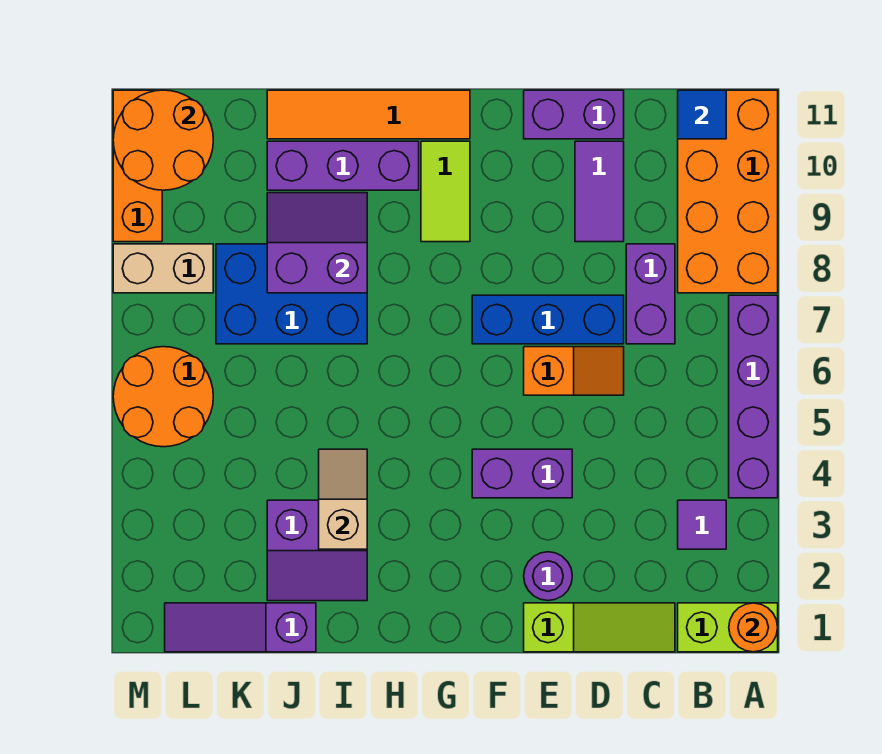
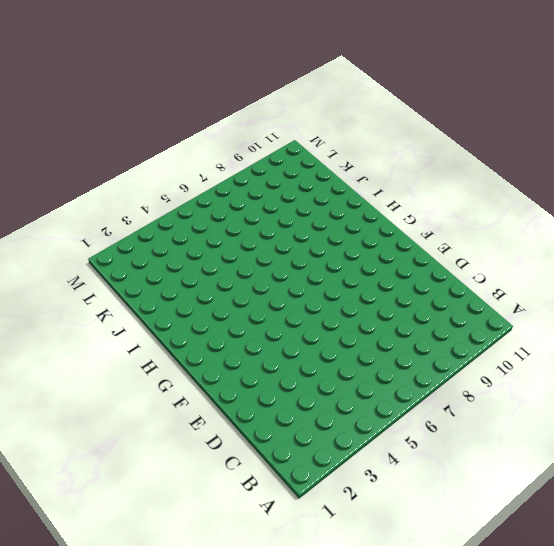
none -> lime brick A1:B1 level 1
none -> purple brick A4:A7 level 1
none -> orange brick A8:B11 level 1

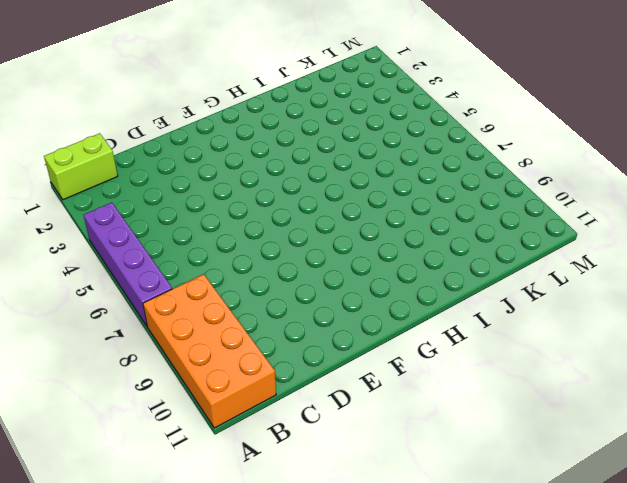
none -> purple tile B3 level 1
none -> lime slope C1:E1 level 1 top E
none -> purple brick C7:C8 level 1

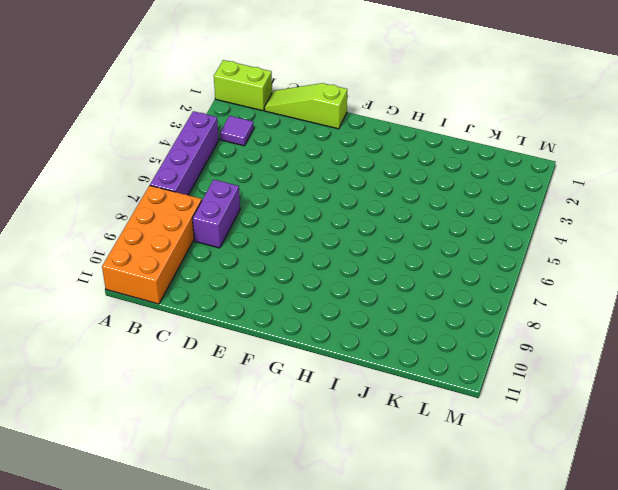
none -> orange slope D6:E6 level 1 top E
none -> blue brick D7:F7 level 1
none -> purple tile D9:D10 level 1

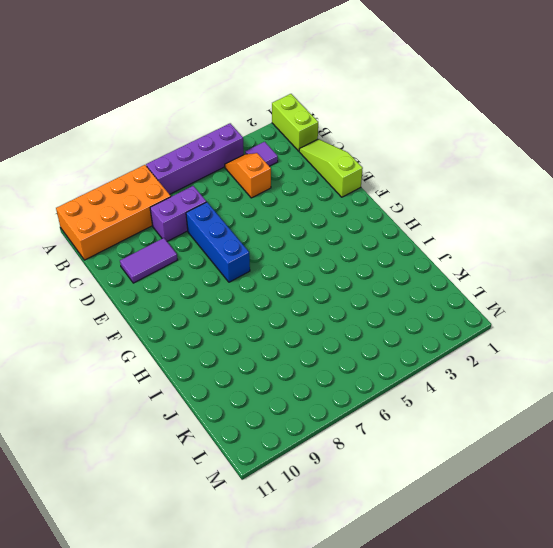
orange slope B4:C4 level 1 top C -> orange slope D6:E6 level 1 top E
none -> purple brick D11:E11 level 1
none -> purple round brick E2 level 1
none -> purple brick E4:F4 level 1

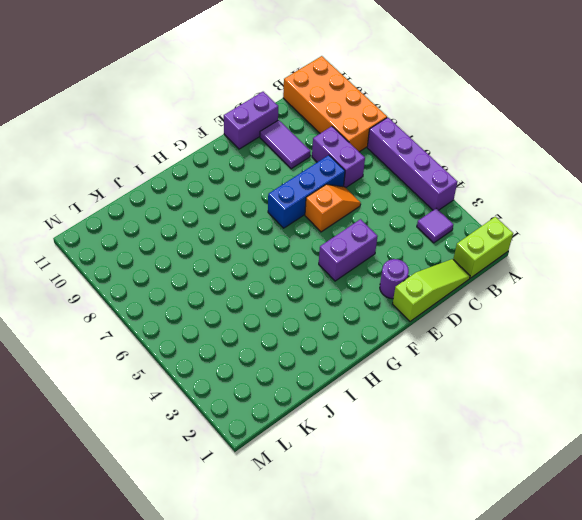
none -> lime tile G9:G10 level 1
none -> orange tile G11:J11 level 1
none -> purple brick H10:J10 level 1

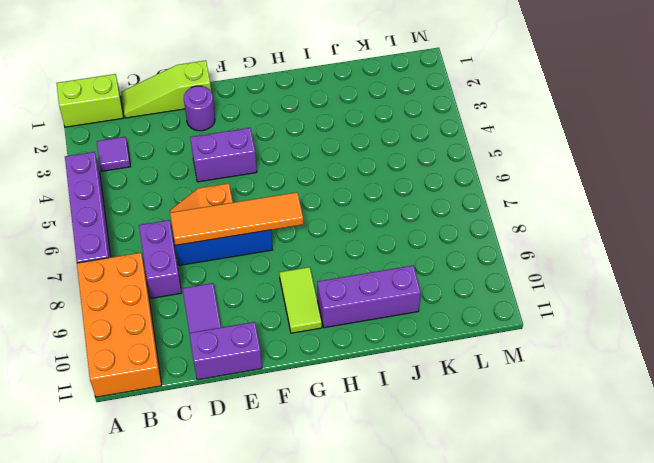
orange tile D7:G7 level 2 -> orange tile G11:J11 level 1
none -> purple slope I2:J3 level 1 top 3
none -> blue brick I7:K8 level 1
none -> purple slope J1:L1 level 1 top J

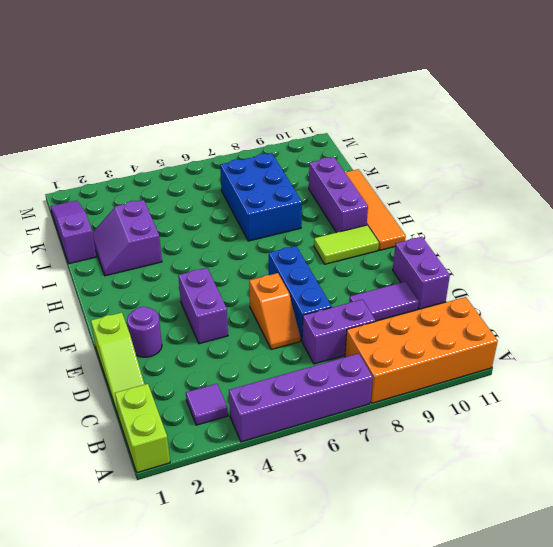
none -> orange round brick L5:M6 level 1
none -> tan brick L8:M8 level 1
none -> orange brick M9:M11 level 1

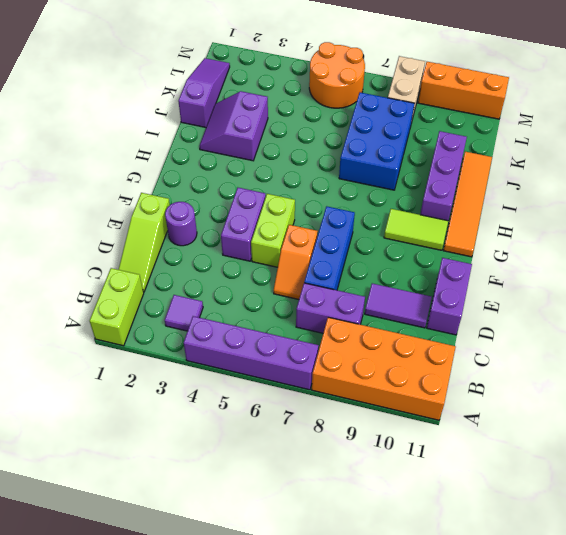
lime brick E5:F5 level 1 -> none
none -> orange round brick A1 level 2
none -> blue tile B11 level 2
none -> tan slope I3:I4 level 2 top 3

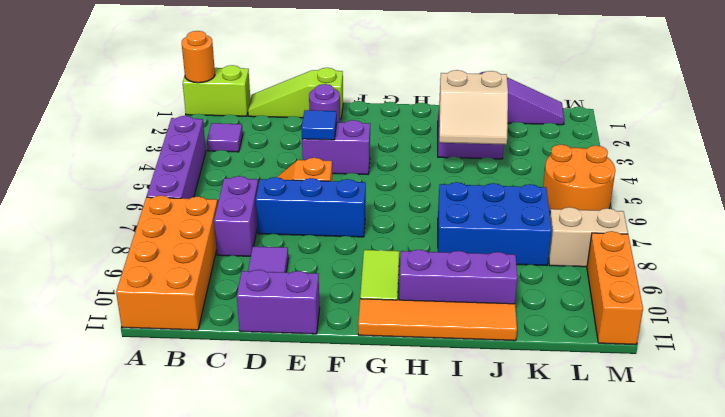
blue tile E4 level 2 -> blue tile B11 level 2
tan slope I3:J4 level 2 top 3 -> tan slope I3:I4 level 2 top 3
none -> purple slope I8:J9 level 2 top 8
none -> orange round brick L10:M11 level 2

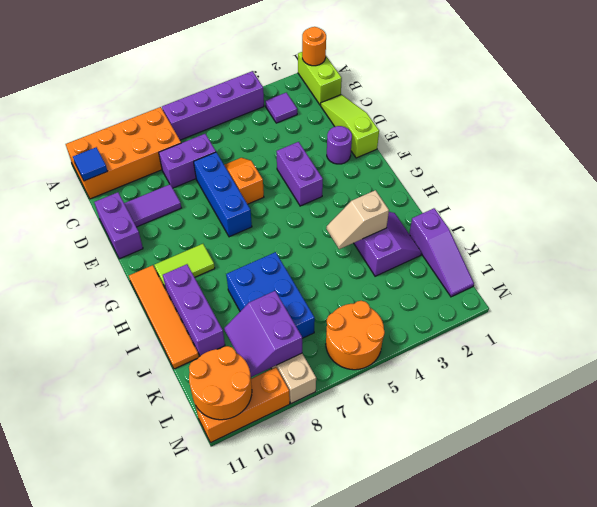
purple slope K8:L9 level 2 top 8 -> purple slope I8:J9 level 2 top 8

